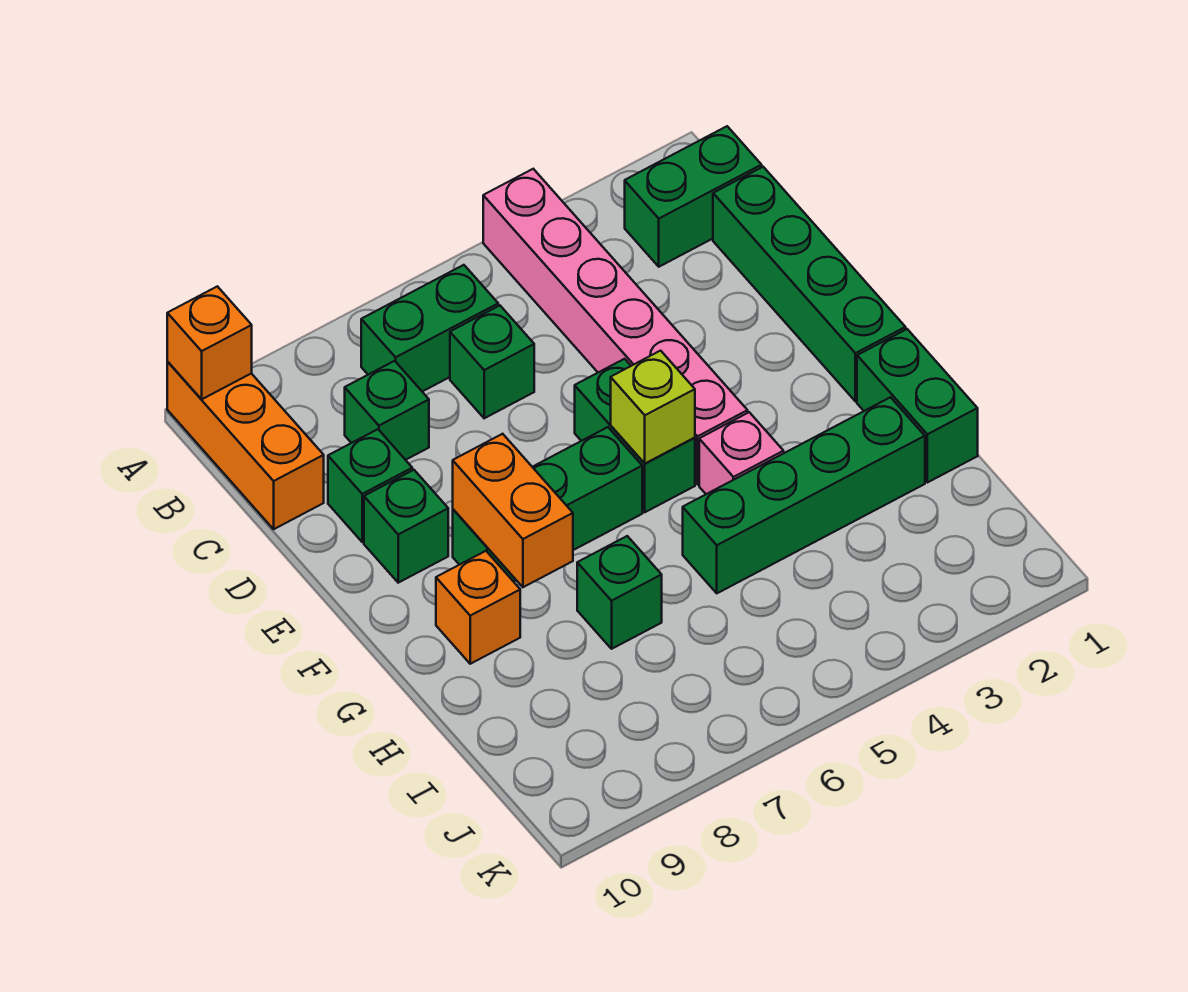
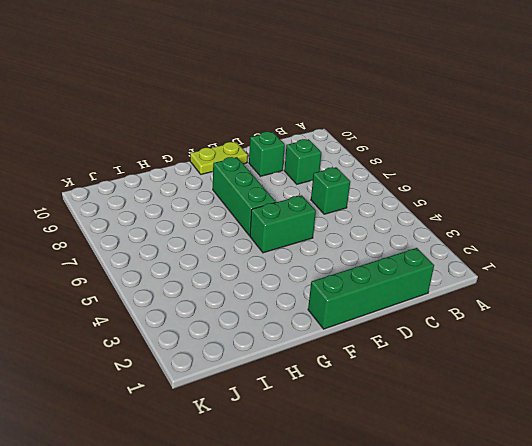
lime plate E10:F10 level 1 -> none
none -> pink brick A4:F4 level 1
none -> orange brick A10:C10 level 1
none -> green brick B1:B2 level 1

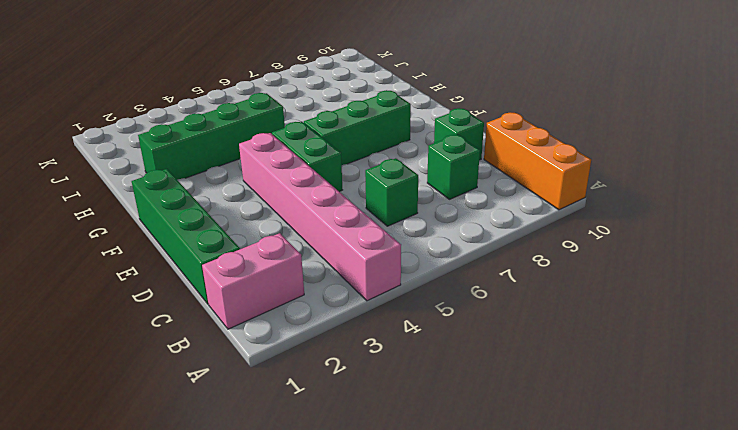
pink brick B1:B2 level 1 -> green brick B1:B2 level 1
none -> green brick B6:B7 level 1
none -> green brick E9 level 1
none -> green brick G1:H1 level 1

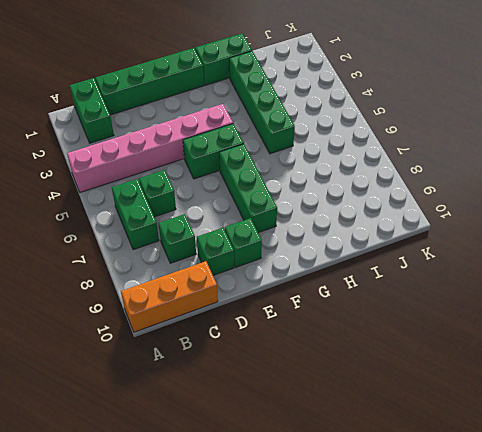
none -> pink brick G4 level 1
none -> orange brick G9 level 1
none -> green brick H7 level 1

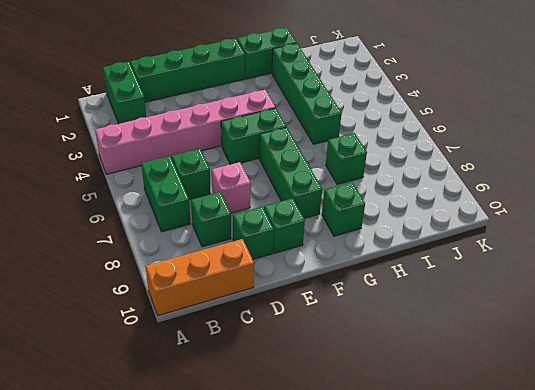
pink brick D7 level 1 -> pink brick G4 level 1
green brick G9 level 1 -> orange brick G9 level 1
none -> orange brick A10 level 2
none -> lime brick F5 level 2
none -> orange brick F8:G8 level 2

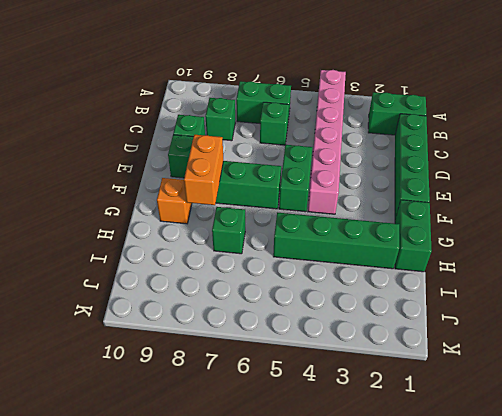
none -> orange brick A10:C10 level 1
none -> pink brick G4 level 1
none -> orange brick A10 level 2

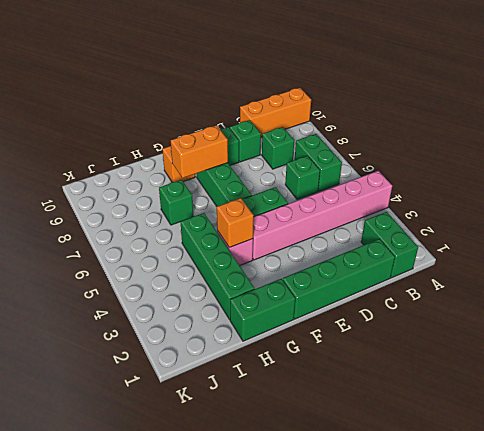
orange brick G4 level 2 -> orange brick A10 level 2
none -> lime brick F5 level 2

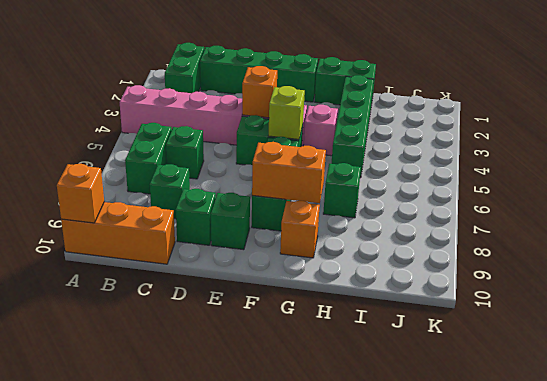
orange brick E4 level 2 -> none

